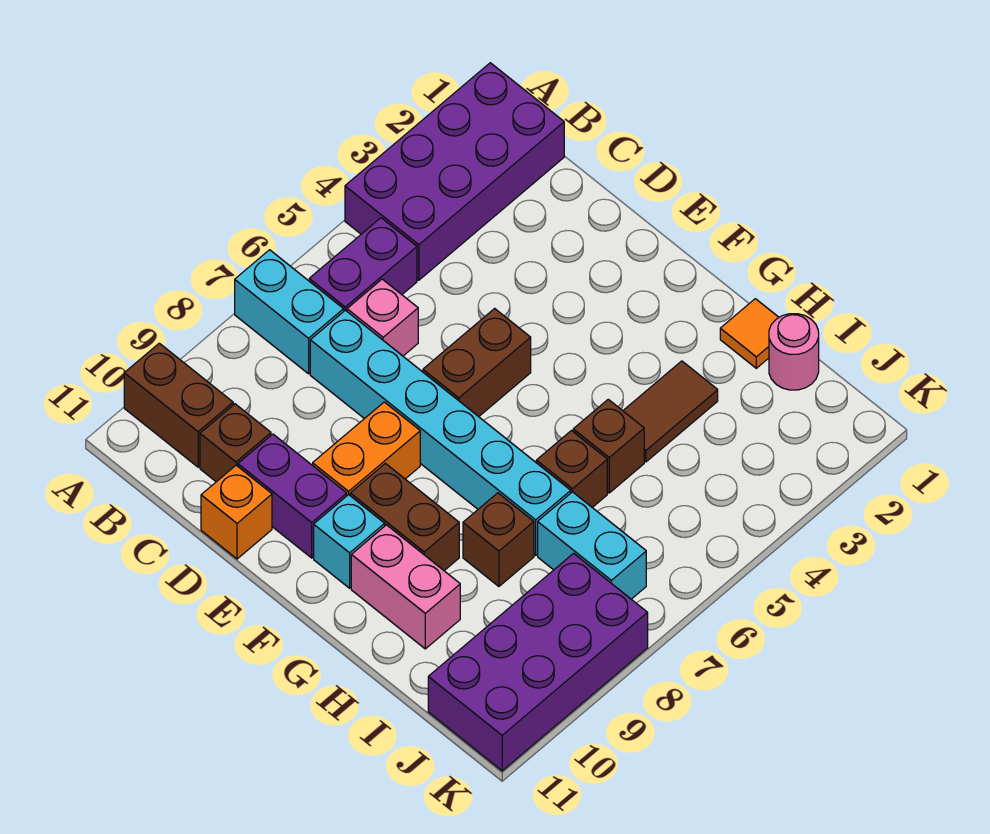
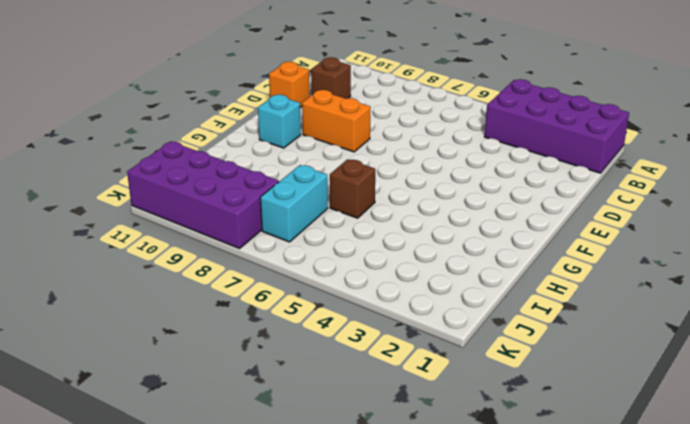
none -> cyan brick A7:B7 level 1
none -> brown brick A10:B10 level 1
none -> purple brick B5:B6 level 1

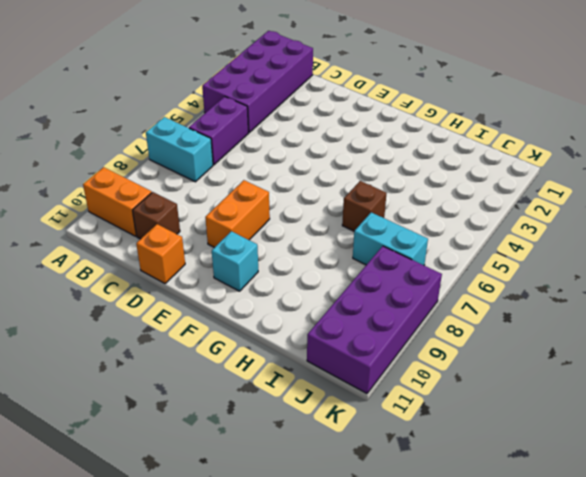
orange brick A10:B10 level 1 -> brown brick A10:B10 level 1
none -> pink brick C6 level 1
none -> cyan brick C7:H7 level 1
none -> purple brick D10:E10 level 1

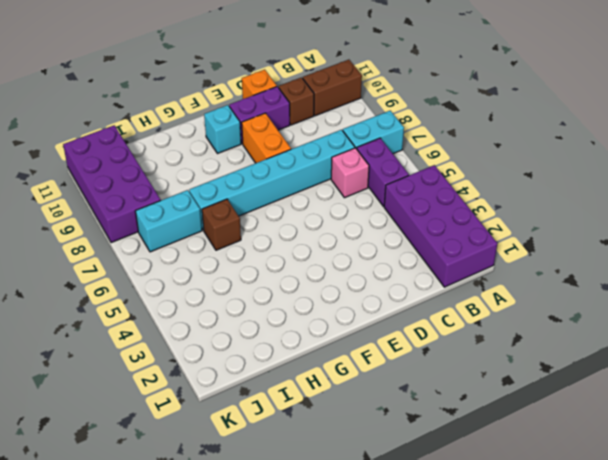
none -> brown brick E5:E6 level 1
none -> brown brick F9:G9 level 1
none -> pink brick G10:H10 level 1

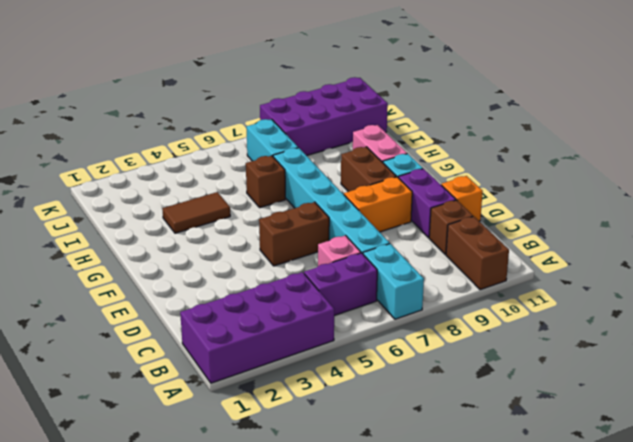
none -> orange tile H1 level 1
none -> brown brick H5 level 1
none -> brown brick H8 level 1

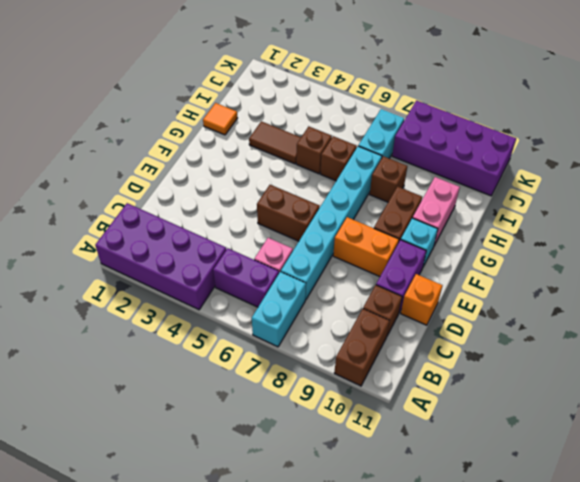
none -> pink round brick I1 level 1

